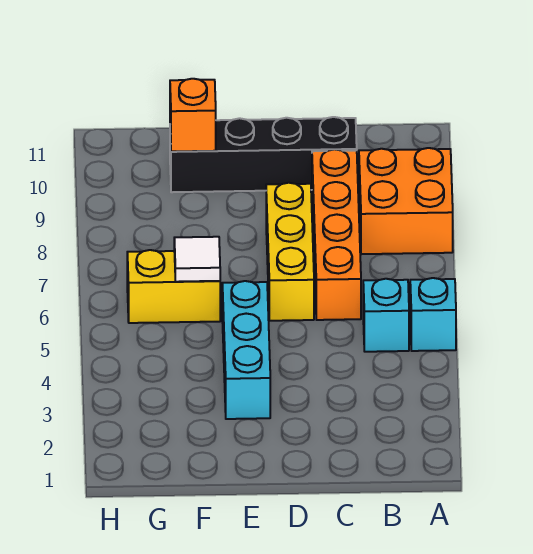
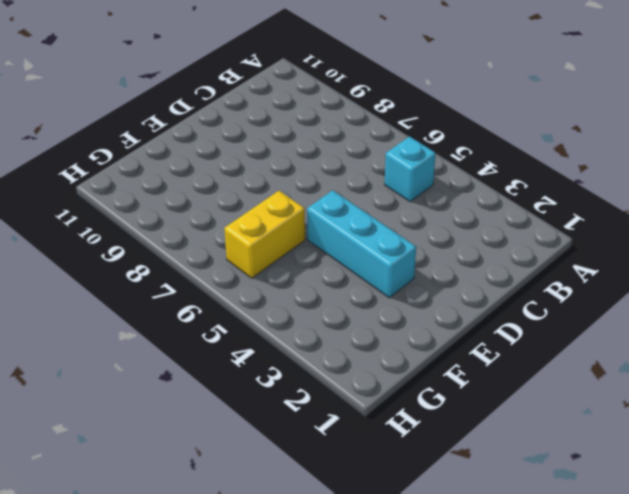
none -> cyan brick A5 level 1
none -> orange brick A8:B9 level 1

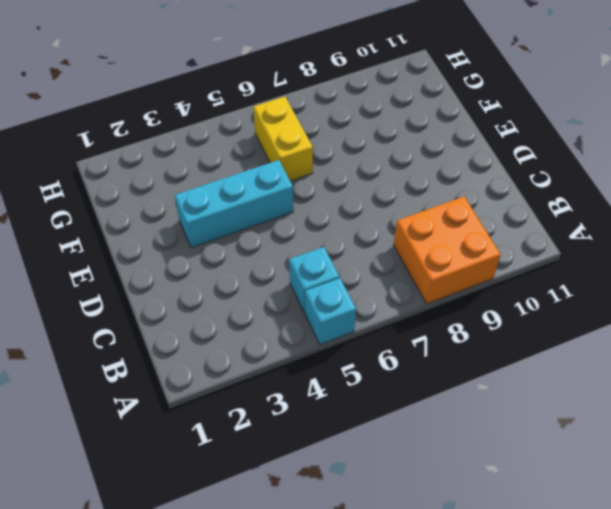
none -> orange brick C6:C9 level 1
none -> black brick C10:F10 level 1

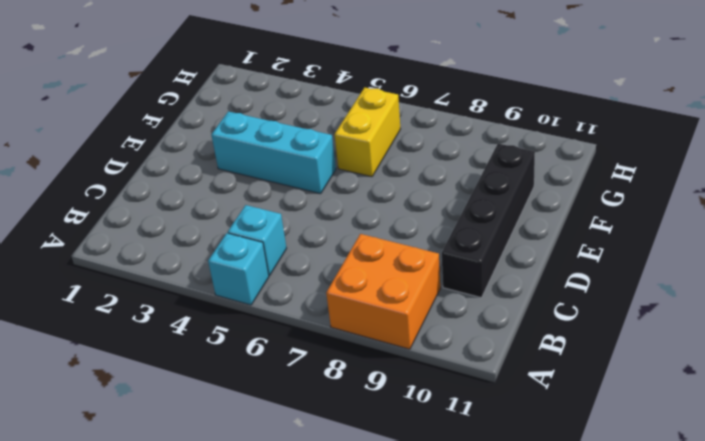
none -> orange brick C6:C9 level 1
none -> yellow brick D6:D8 level 1

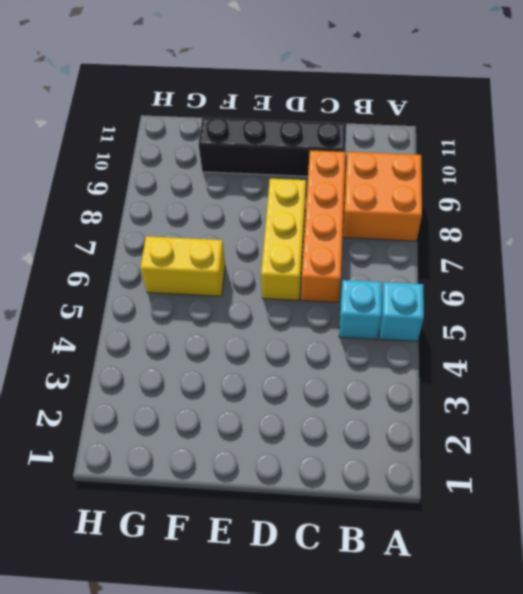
none -> cyan brick E3:E5 level 1
none -> white tile F6 level 2

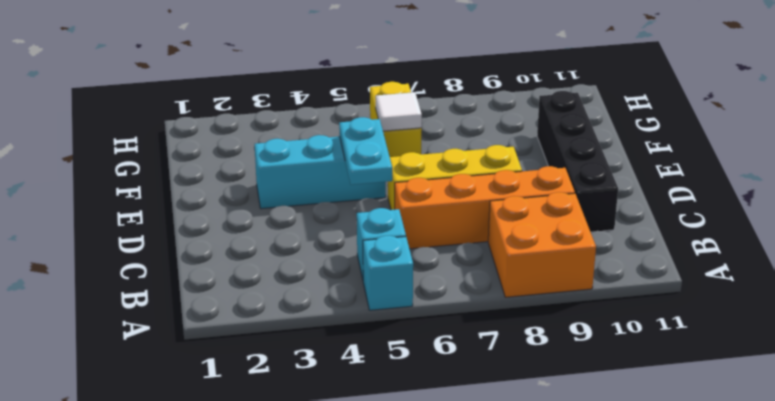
cyan plate D5:E5 level 2 -> none
none -> orange brick F10 level 2

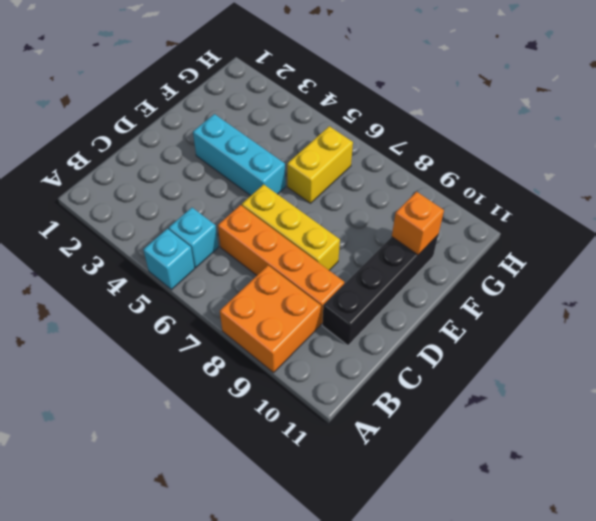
none -> white tile F6 level 2

